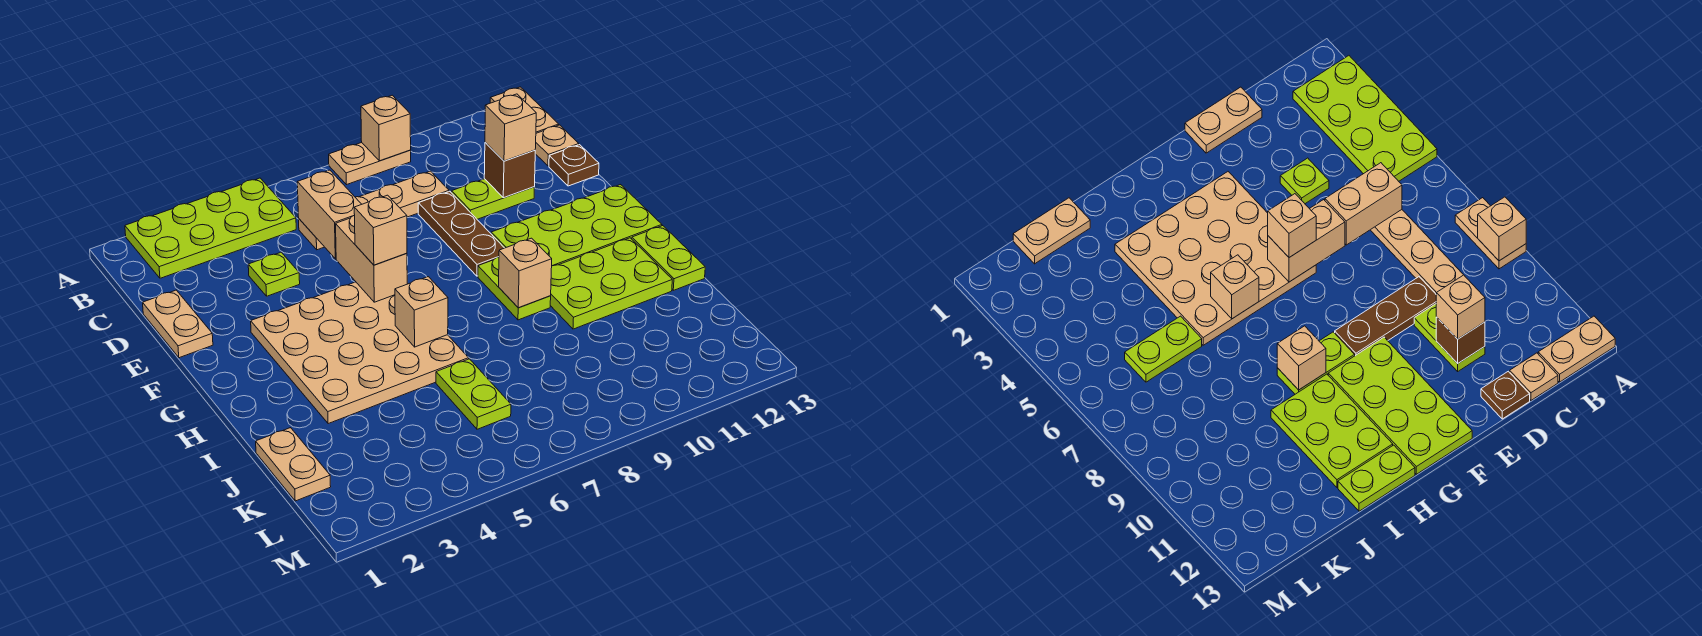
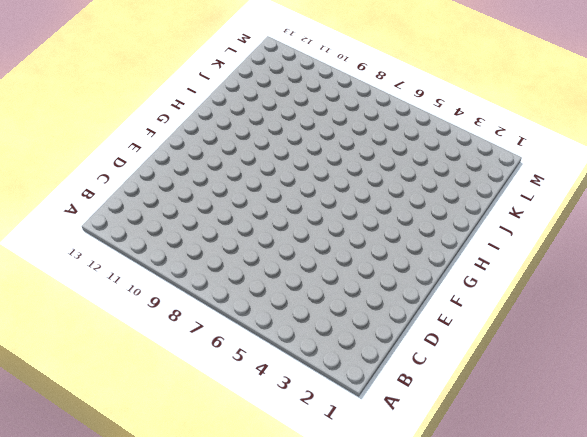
none -> lime plate A2:B5 level 1
none -> tan plate A8:A9 level 1
none -> tan plate A13:B13 level 1

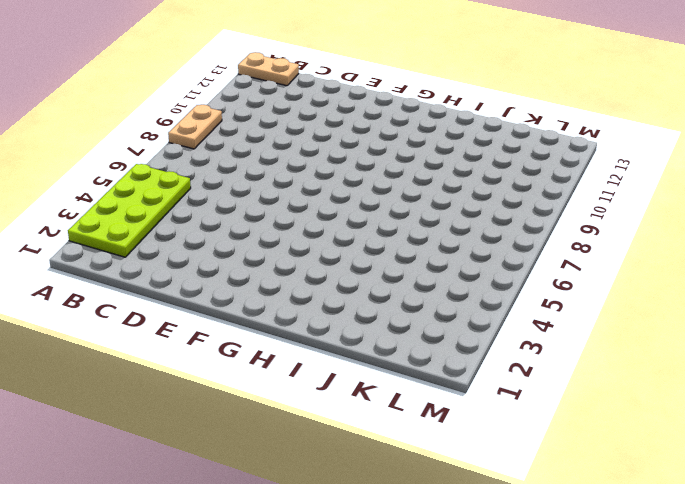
none -> tan plate C6:C9 level 1
none -> tan plate C13 level 1
none -> tan plate D1:E1 level 1

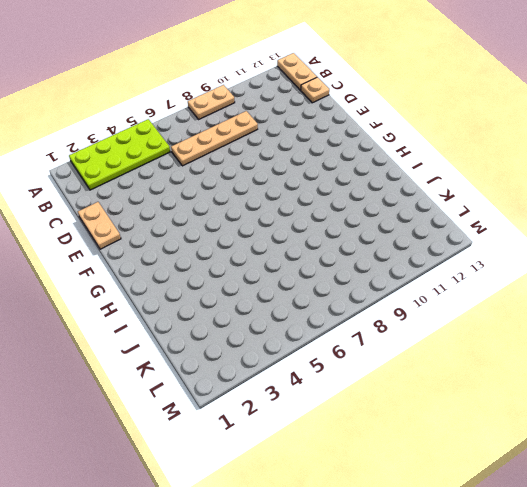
none -> lime plate D4 level 1
none -> brown plate D9:F9 level 1
none -> lime plate D10:D11 level 1

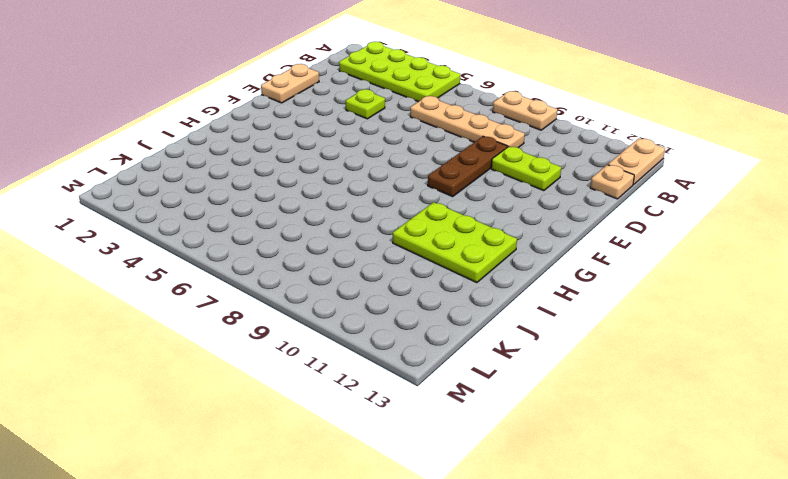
none -> brown plate D13 level 1
none -> tan plate F3:I6 level 1
none -> lime plate F10:G13 level 1

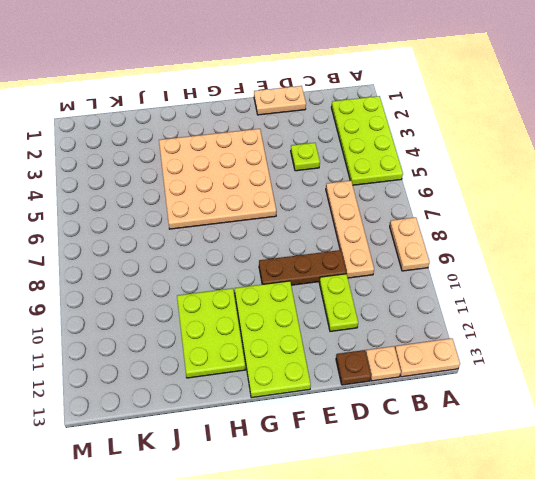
none -> lime plate G9:H9 level 1
none -> lime plate H13:I13 level 1
none -> tan plate J1:K1 level 1

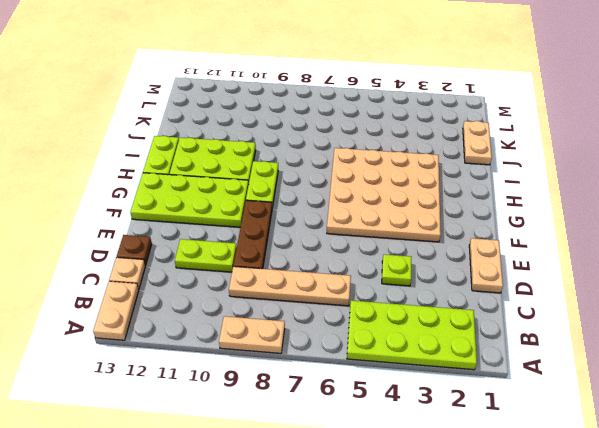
none -> lime plate J6:K6 level 1
none -> tan brick A9 level 2
none -> tan brick C6:D6 level 2

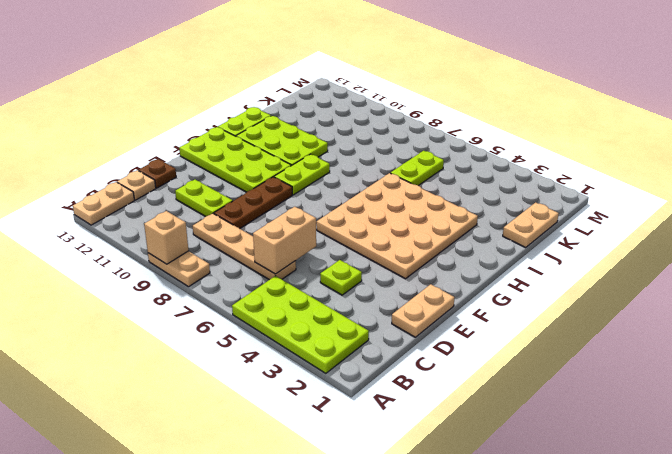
none -> brown brick D11 level 2
none -> tan brick E6:F6 level 2
none -> tan brick H6 level 2

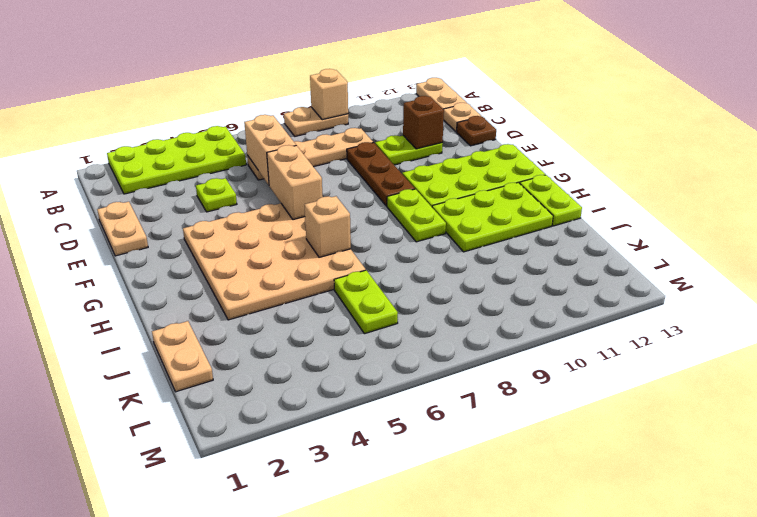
none -> tan brick H9 level 2
none -> tan brick D11 level 3
none -> tan brick F6 level 3

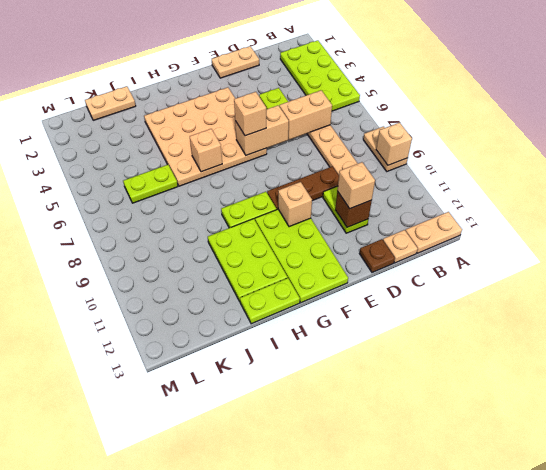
tan brick F10 level 2 -> tan brick H9 level 2

